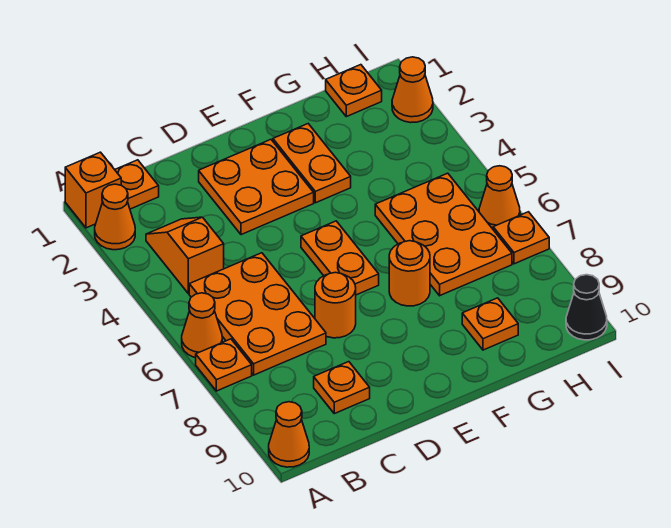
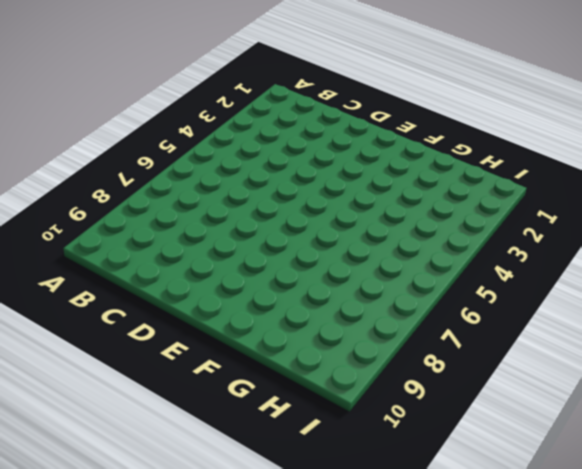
none -> orange brick A1 level 1
none -> orange cone A2 level 1
none -> orange cone A6 level 1

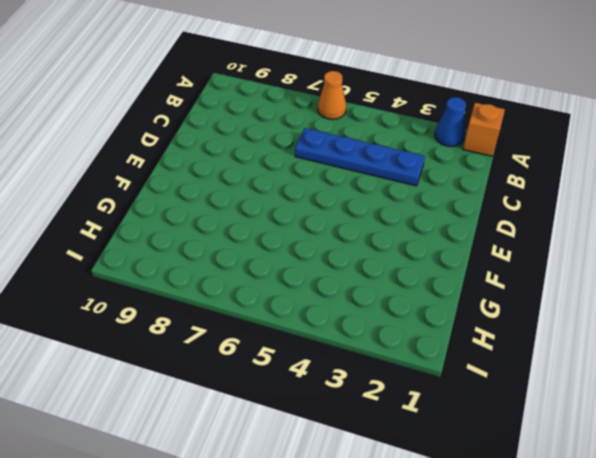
blue cone A2 level 1 -> orange cone A2 level 1
blue plate C3:C6 level 1 -> orange plate B5:C7 level 1
none -> orange plate A7 level 1
none -> orange cone A10 level 1
none -> orange plate B1 level 1

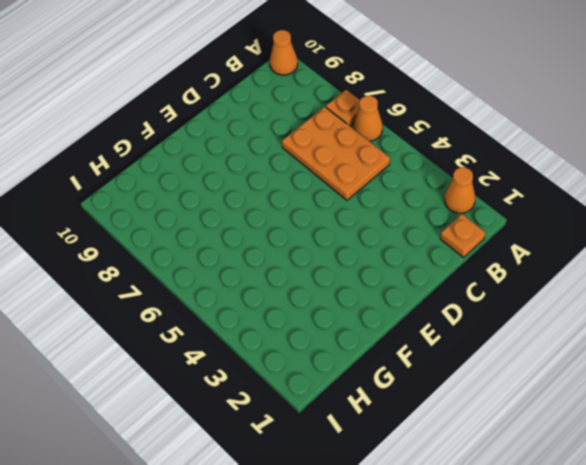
none -> orange brick A1 level 1
none -> orange slope B3:B4 level 1 top 4
none -> orange plate C9 level 1

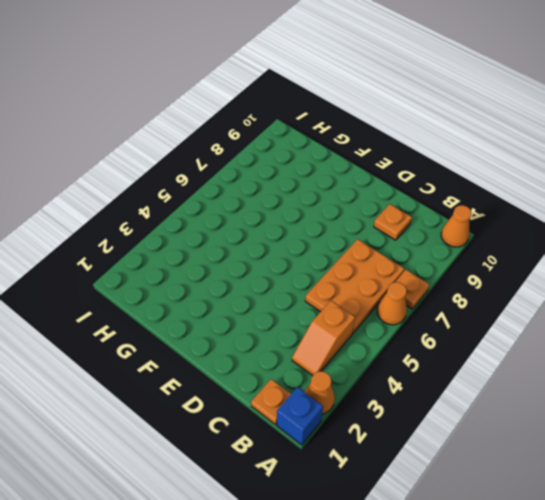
blue brick A1 level 1 -> orange brick A1 level 1
none -> orange plate D2:E3 level 1
none -> orange round brick D7 level 1
none -> orange plate E5:E6 level 1

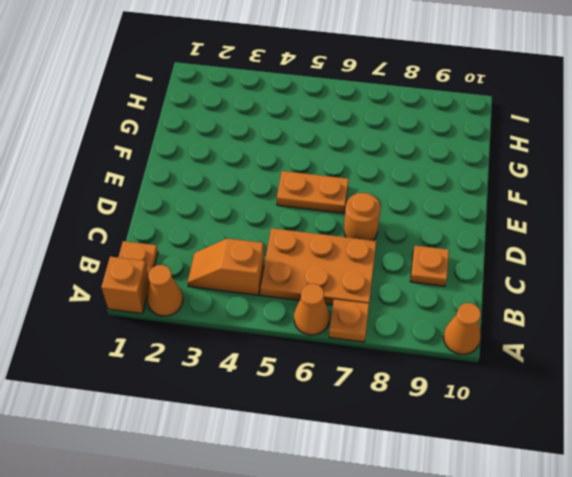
none -> orange plate D2:E3 level 1
none -> orange plate F2:F3 level 1
none -> orange round brick F7 level 1

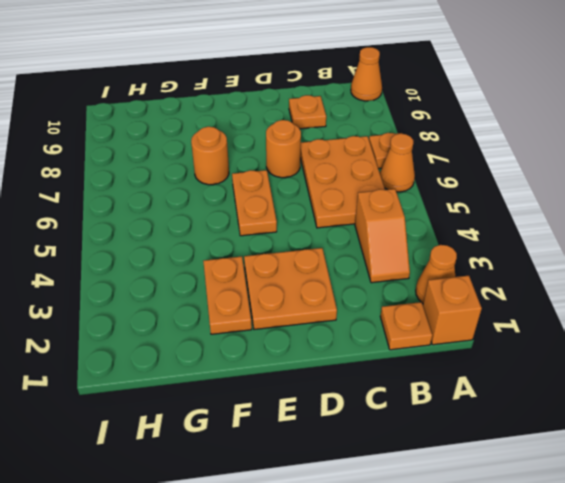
none -> orange plate G5:H7 level 1
none -> orange plate G9 level 1
none -> orange plate H1 level 1

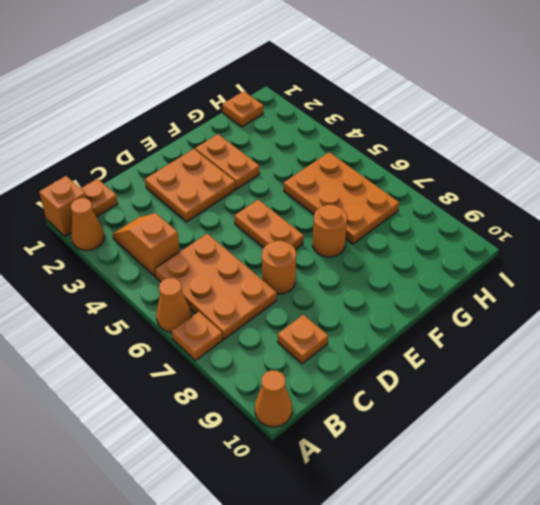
none -> orange plate G9 level 1
none -> orange cone I2 level 1
none -> orange cone I6 level 1

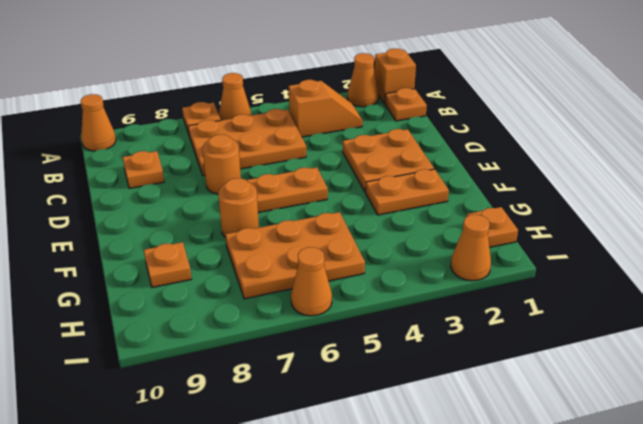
none -> orange plate I7 level 1
none -> black cone I10 level 1

